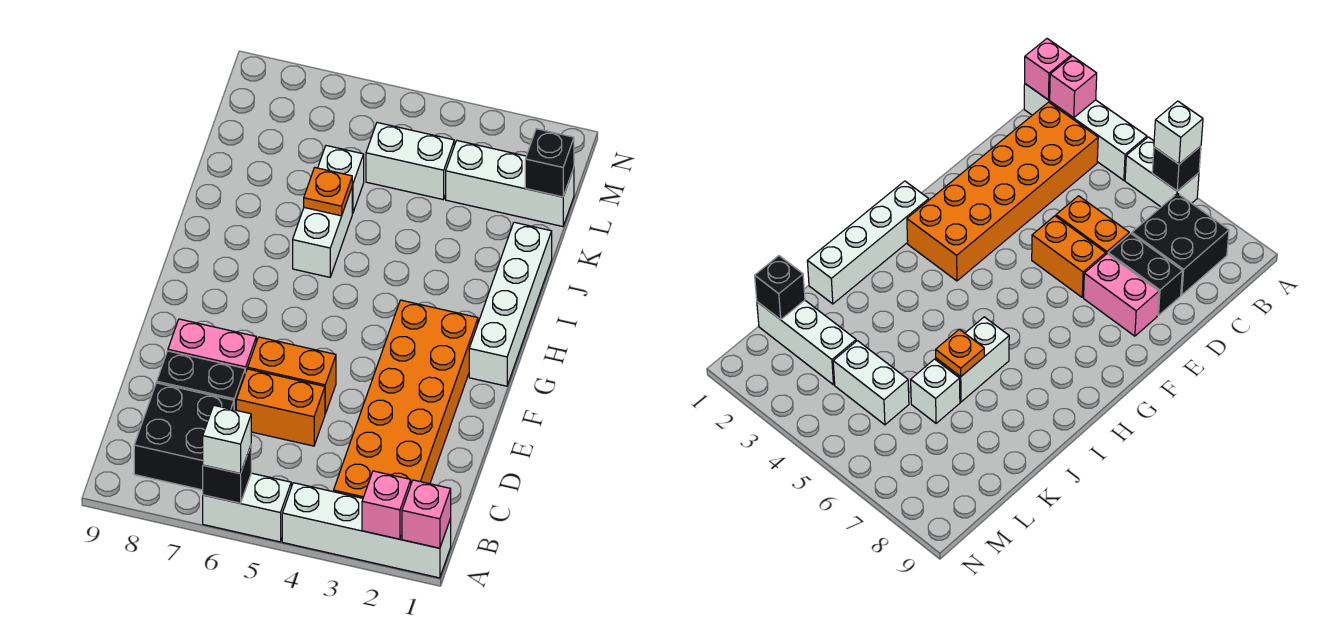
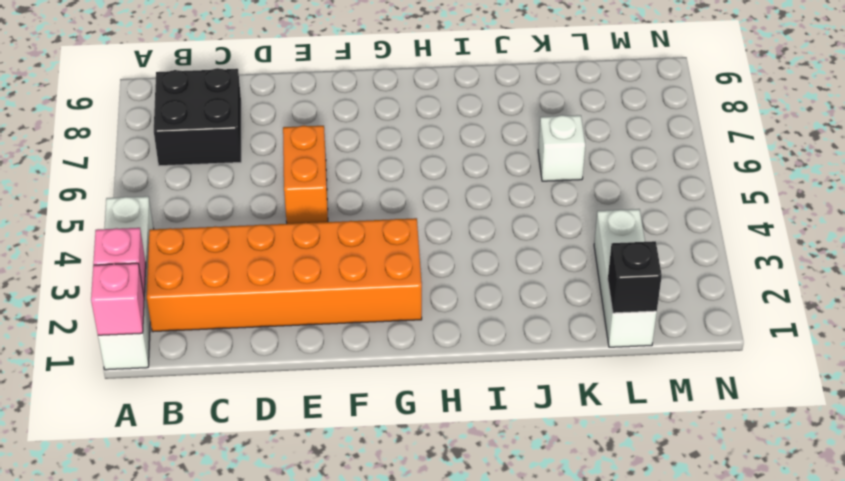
none -> white brick A5:A6 level 1
none -> orange brick D5:D6 level 1
none -> black brick D7:D8 level 1

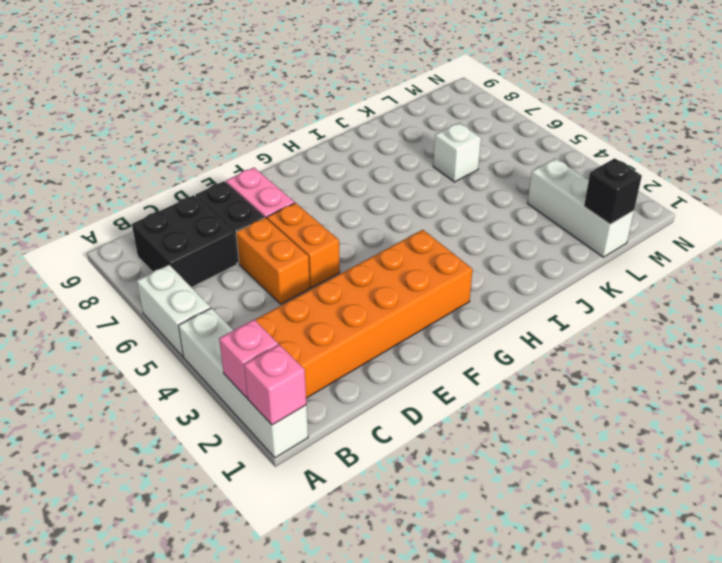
none -> white brick G1:J1 level 1
none -> white brick I6:J6 level 1
none -> white brick L4:L5 level 1

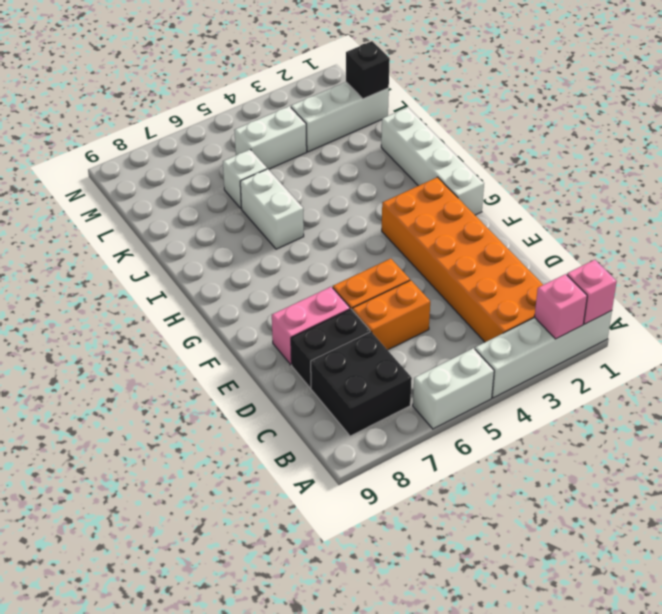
none -> black brick A6 level 2
none -> orange plate J6 level 2
none -> white brick A6 level 3

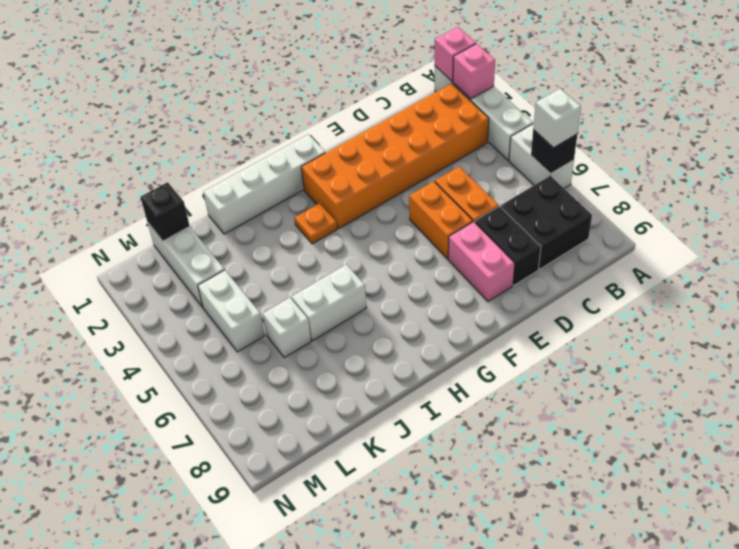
orange plate H3 level 1 -> orange plate J6 level 2

